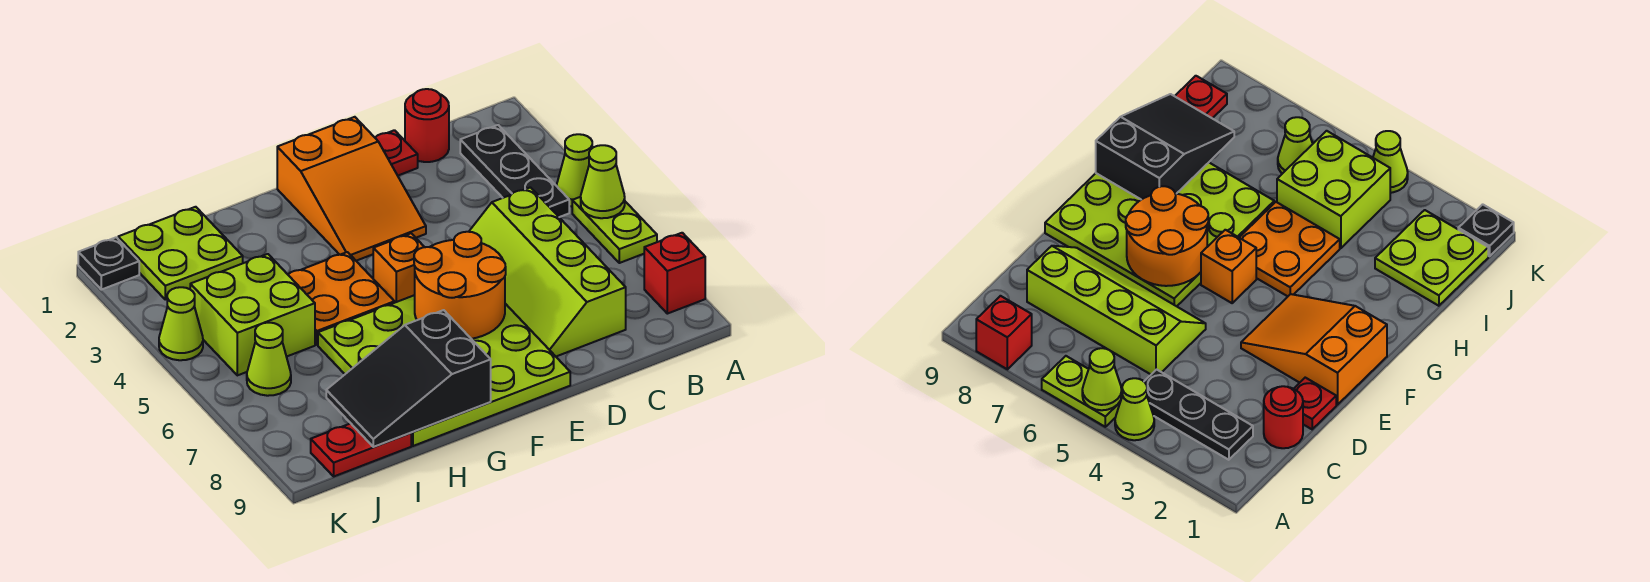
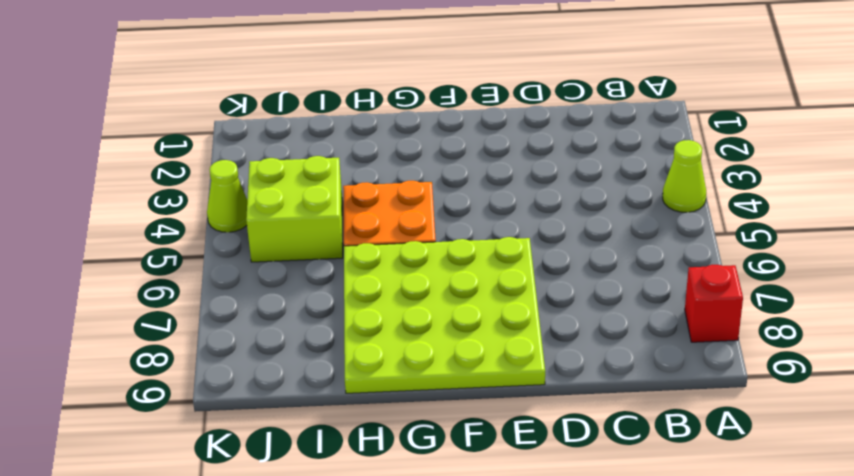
none -> lime plate A5:A6 level 1
none -> black plate B2:B4 level 1
none -> red round brick C1 level 1

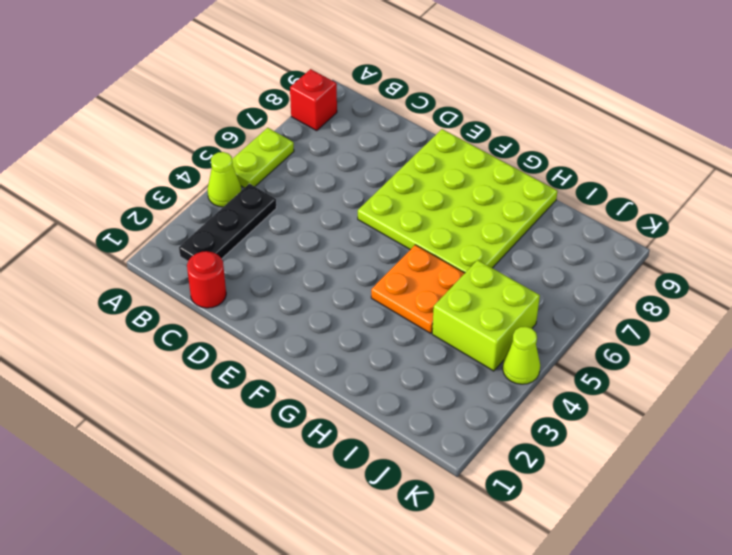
none -> lime slope C5:D8 level 1 top C
none -> red plate D1 level 1
none -> orange slope E1:F3 level 1 top 1

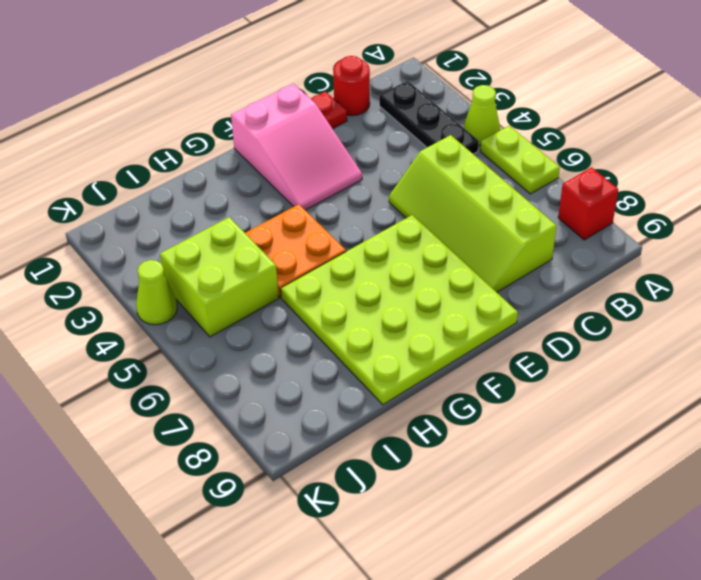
pink slope E1:F3 level 1 top 1 -> orange slope E1:F3 level 1 top 1
none -> orange brick F5 level 1
none -> lime plate I1:J2 level 1
none -> red plate I9:J9 level 1

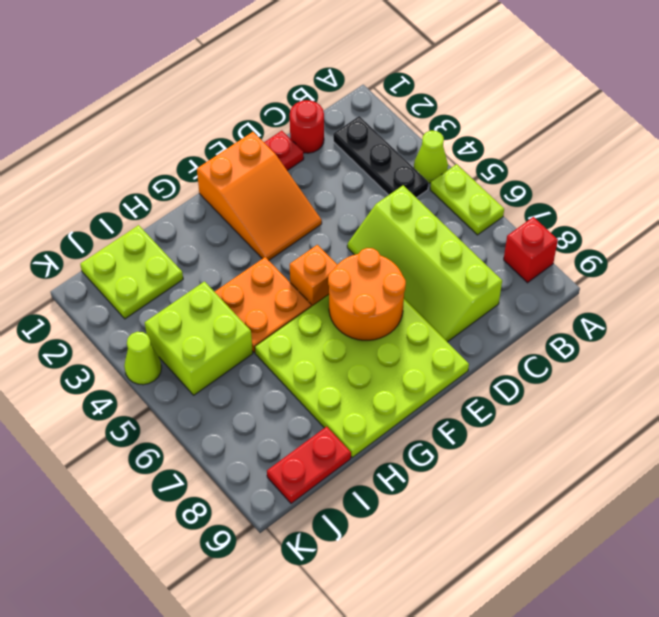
none -> lime cone J6 level 1
none -> black plate K1 level 1
none -> lime cone A5 level 2

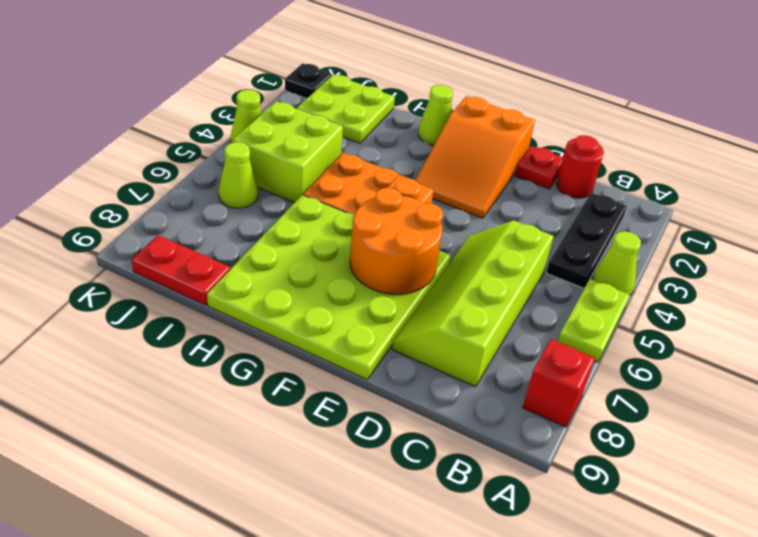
lime cone G1 level 1 -> lime cone A5 level 2
none -> black slope G8:I9 level 2 top G

